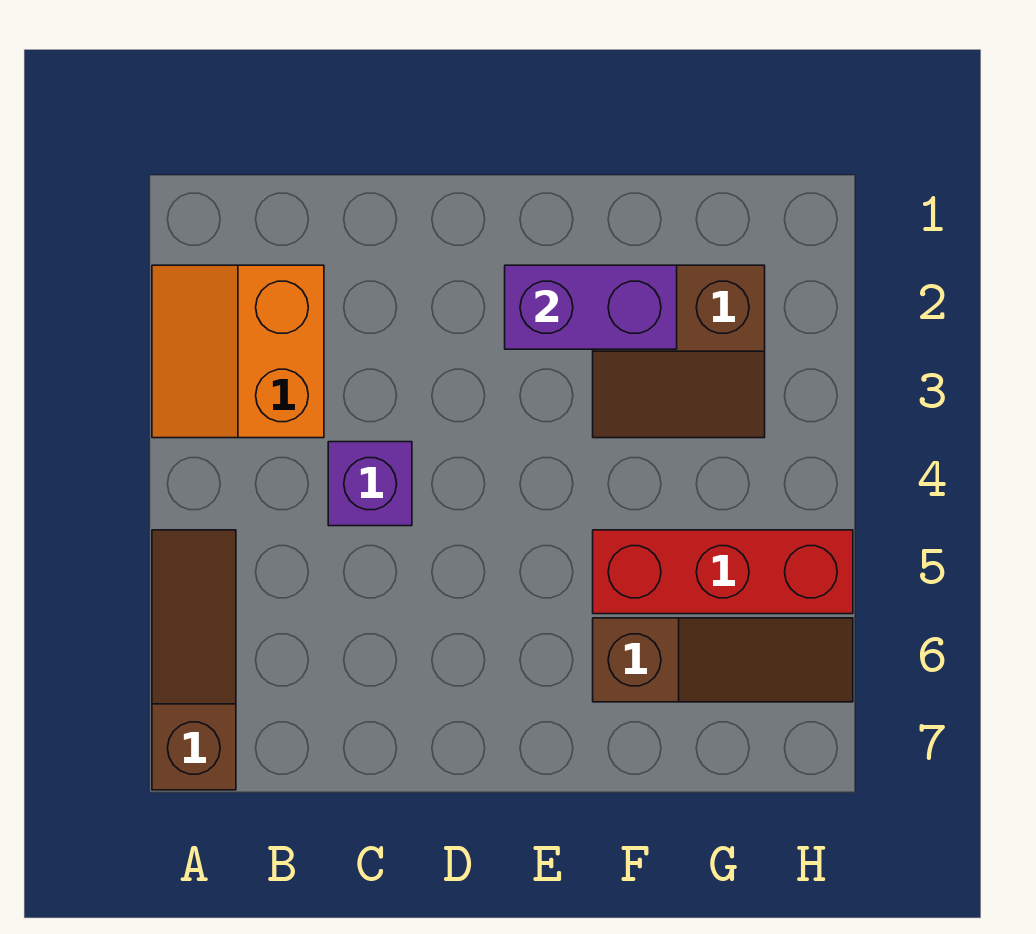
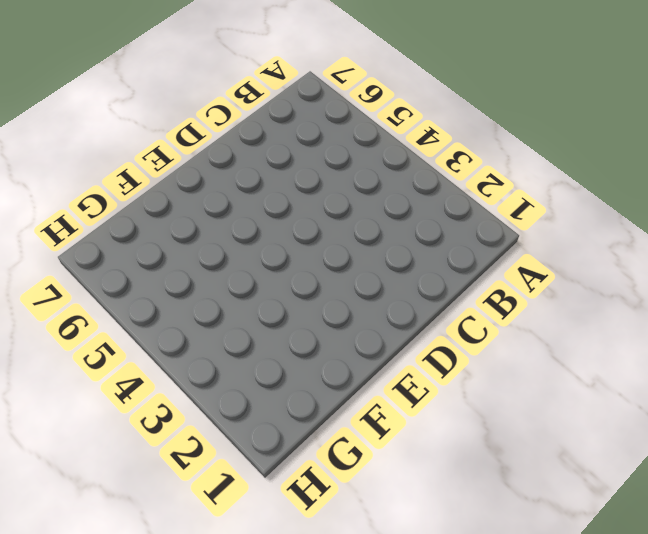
none -> orange slope A2:B3 level 1 top B
none -> brown slope A5:A7 level 1 top 7

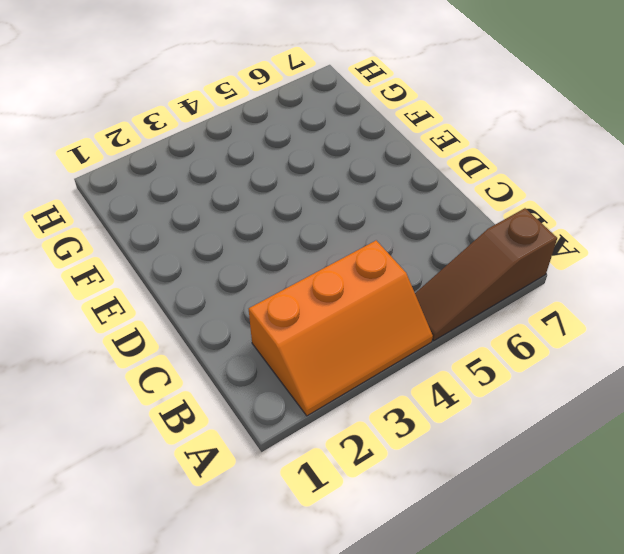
orange slope A2:B4 level 1 top B -> orange slope A2:B3 level 1 top B
none -> purple brick C4 level 1
none -> brown slope F2:G3 level 1 top 2

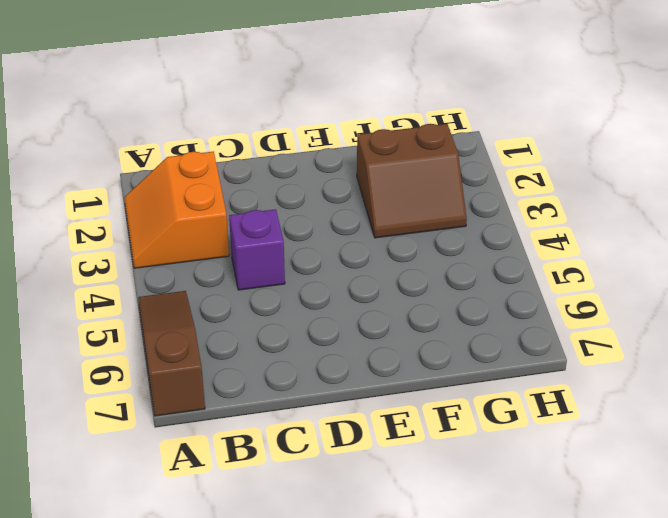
none -> red brick F5:H5 level 1
none -> brown slope F6:H6 level 1 top F

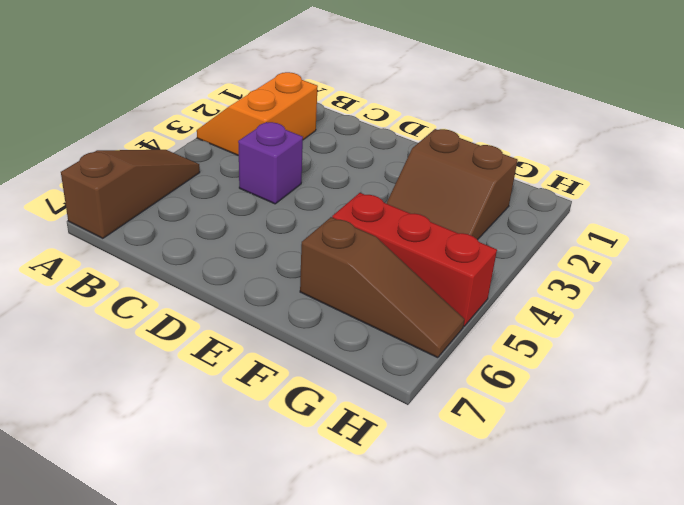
none -> purple brick E2:F2 level 2

